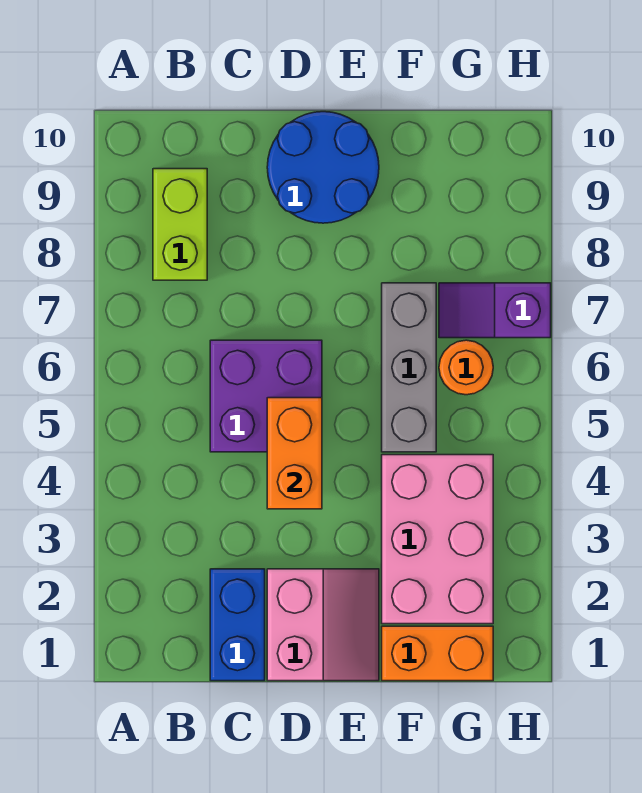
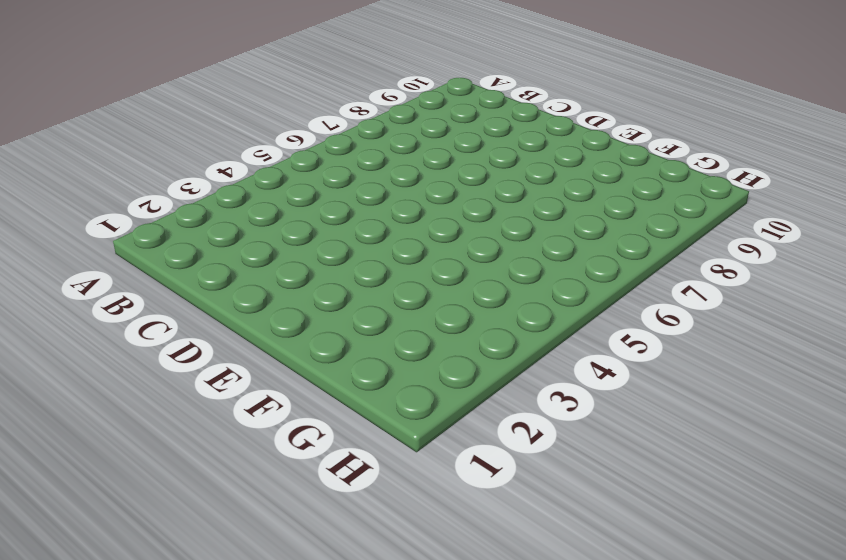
none -> lime brick B8:B9 level 1
none -> blue brick C1:C2 level 1

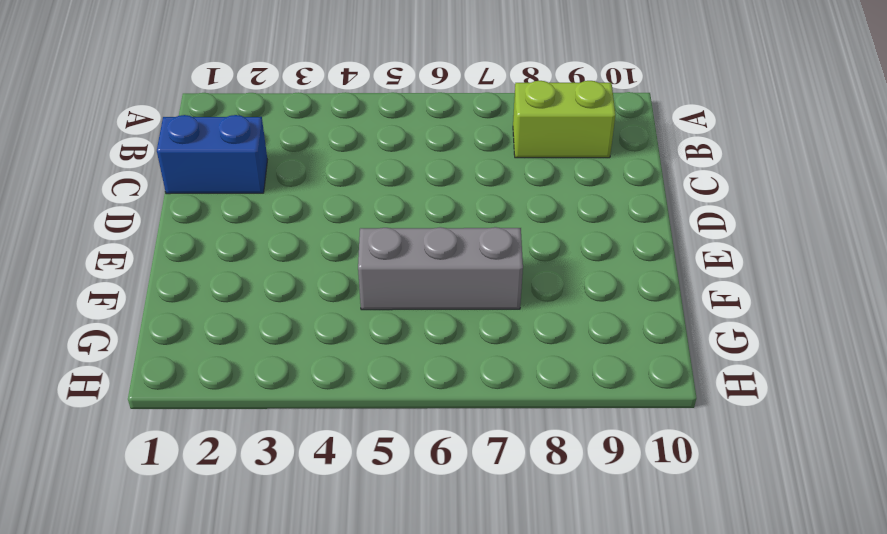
none -> purple brick C5:D6 level 1
none -> pink slope D1:E2 level 1 top D

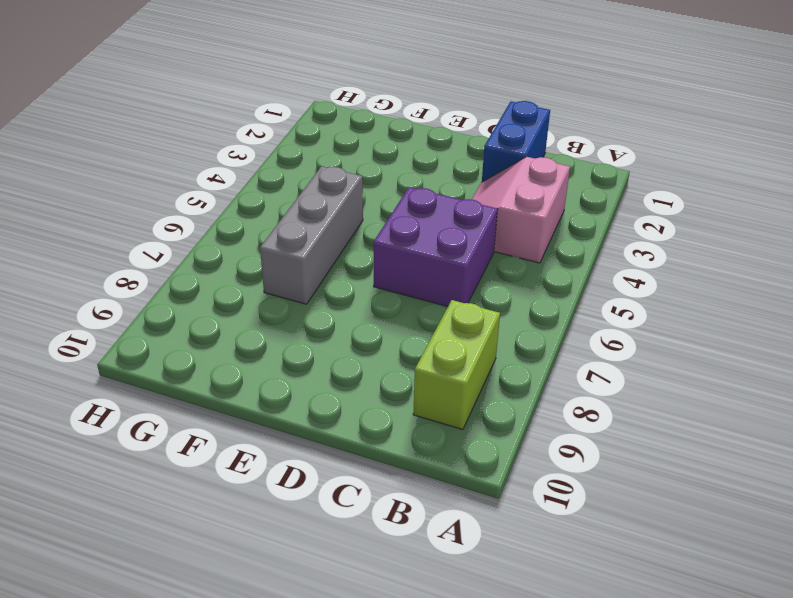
pink slope B3:C4 level 1 top B -> pink slope D1:E2 level 1 top D
none -> blue round brick D9:E10 level 1
none -> orange brick F1:G1 level 1

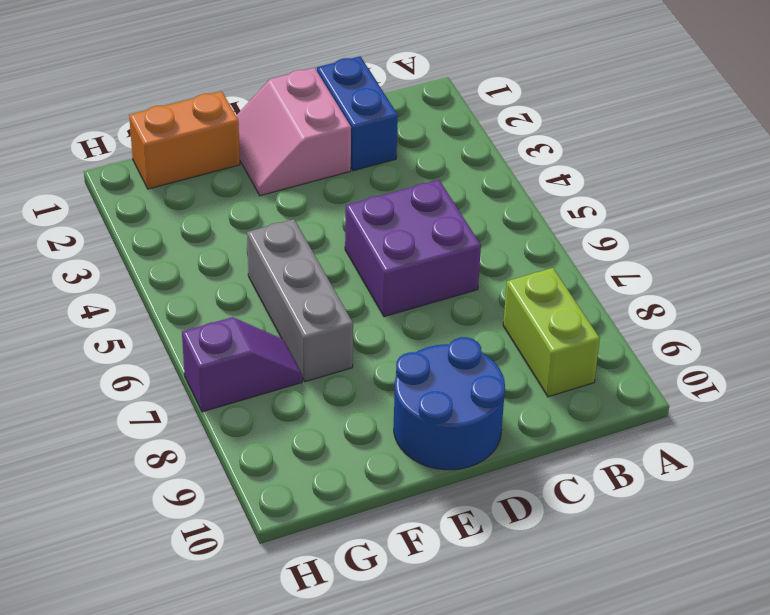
none -> pink brick F2:G4 level 1
none -> orange round brick G6 level 1

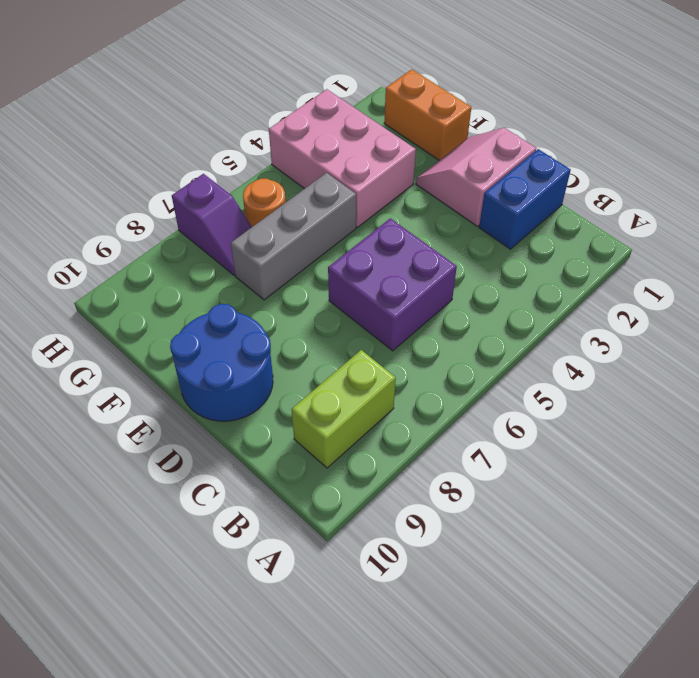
pink brick F3:H4 level 1 -> pink brick F2:G4 level 1
none -> orange brick D4:D5 level 2

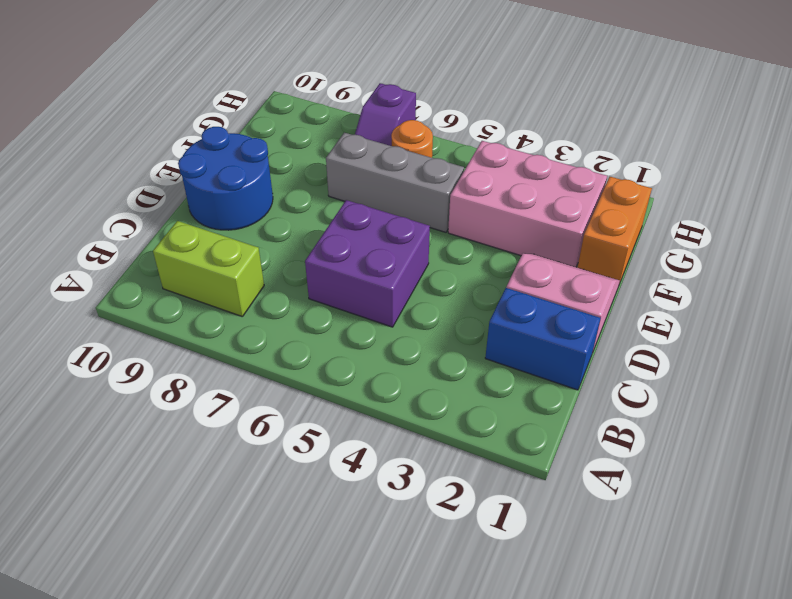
none -> orange brick D4:D5 level 2

